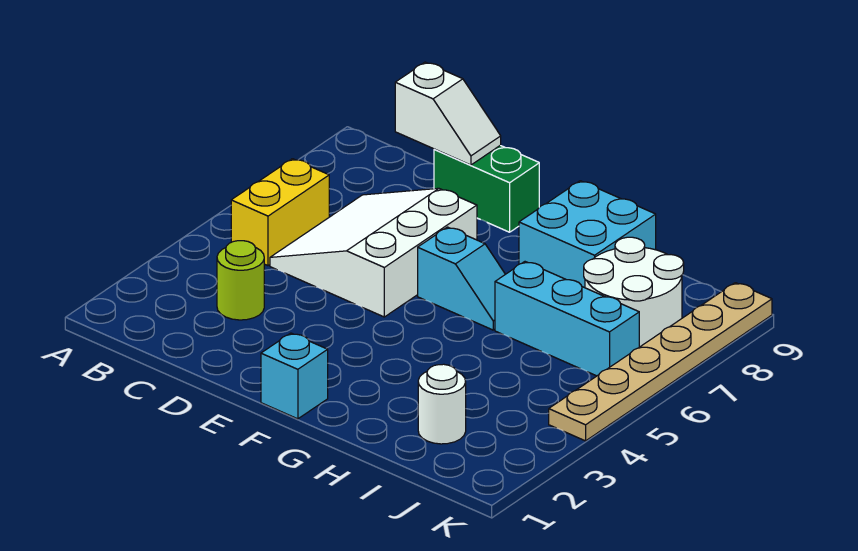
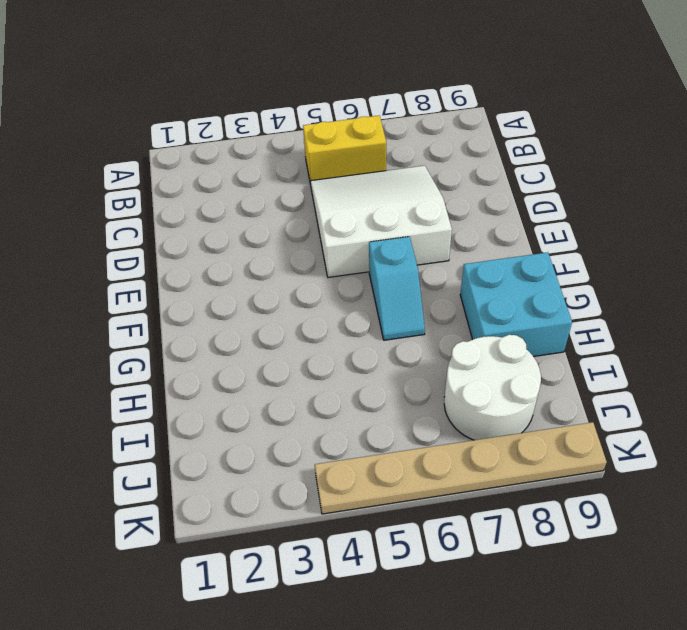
none -> lime round brick C3 level 1
none -> green brick D9:E9 level 1
none -> cyan brick F1 level 1

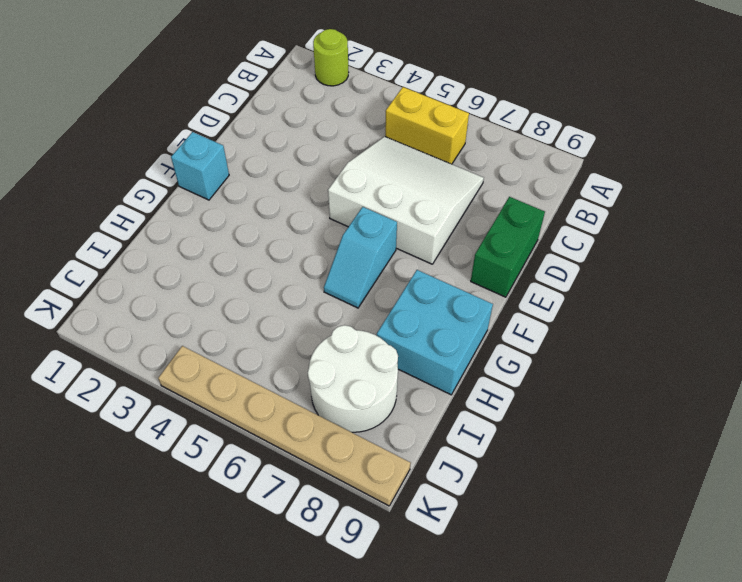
lime round brick A2 level 1 -> lime round brick C3 level 1
none -> cyan brick H6:J6 level 1
none -> white round brick I2 level 1
none -> white slope C9:D9 level 2 top C

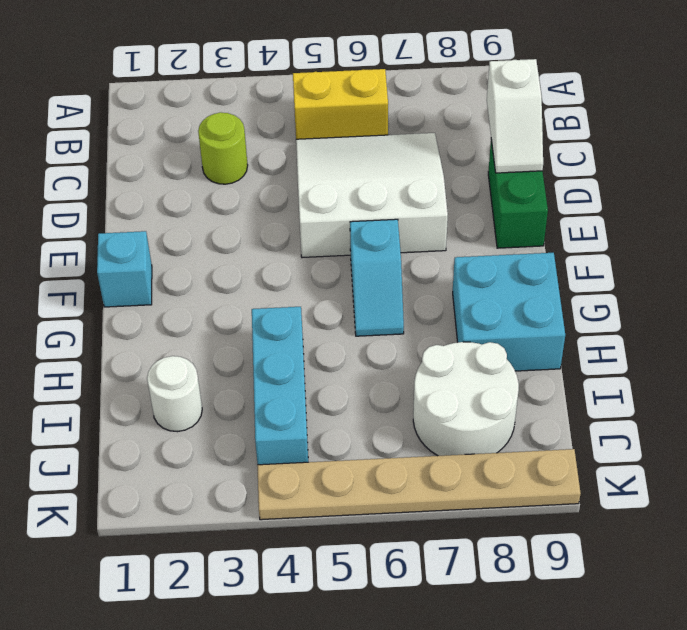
cyan brick H4:J4 level 1 -> cyan brick H6:J6 level 1

